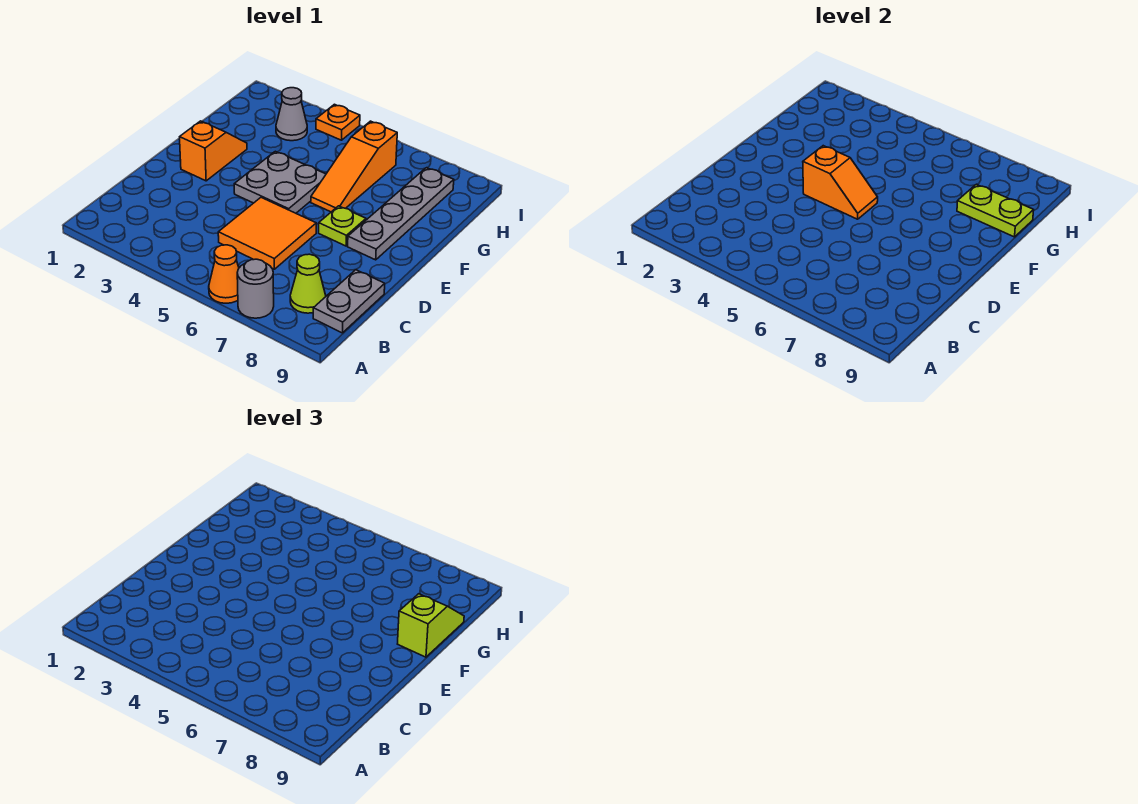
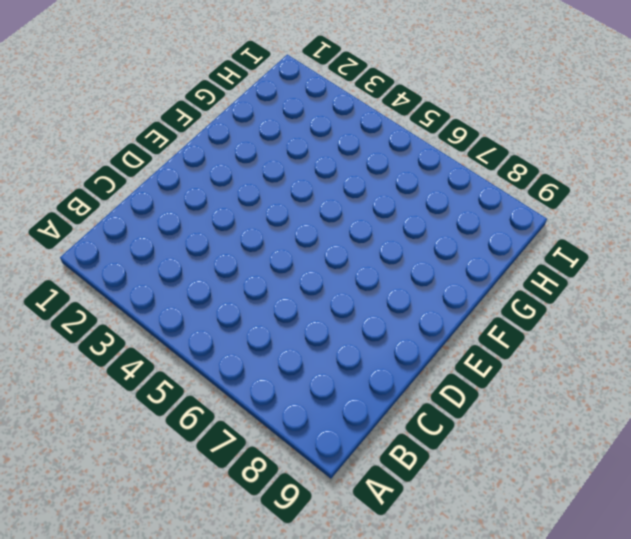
none -> orange cone A6 level 1
none -> grey round brick A7 level 1
none -> lime cone B8 level 1

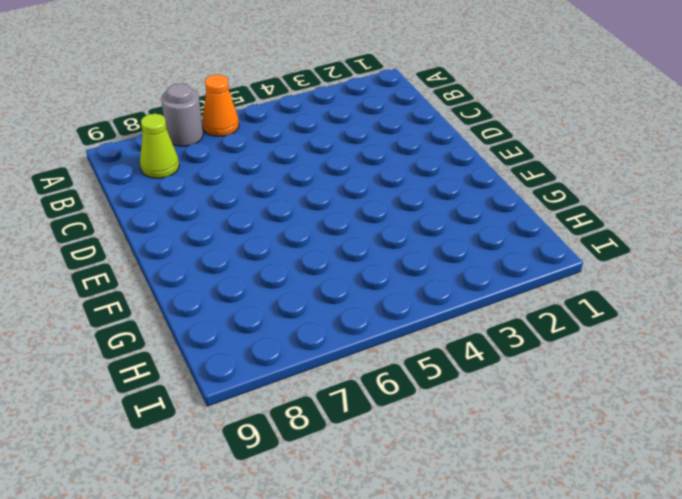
none -> grey plate B9:C9 level 1
none -> orange tile C5:D6 level 1
none -> orange slope E2:F2 level 1 top E

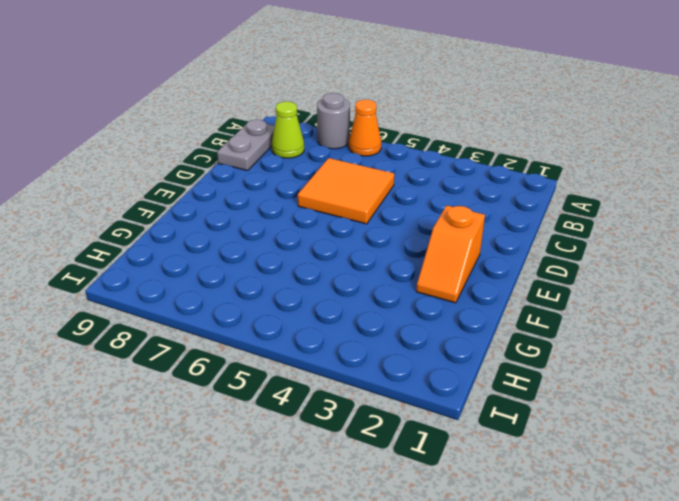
none -> grey plate E4:F5 level 1
none -> lime plate E7 level 1
none -> grey plate E8:H8 level 1

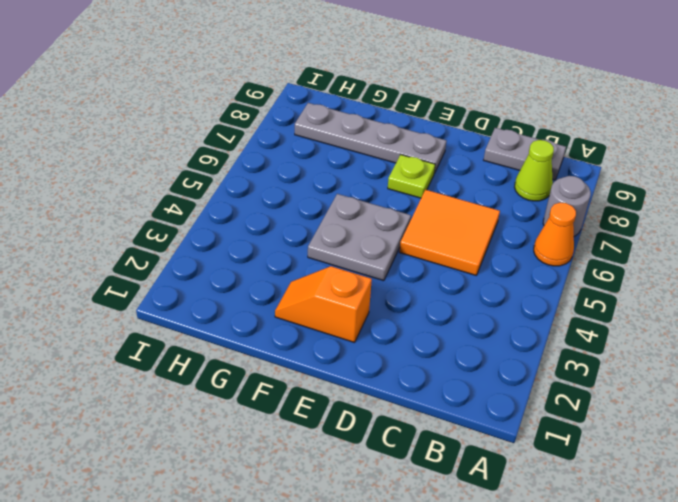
none -> orange slope F6:H6 level 1 top H
none -> grey cone H3 level 1
none -> orange plate I4 level 1

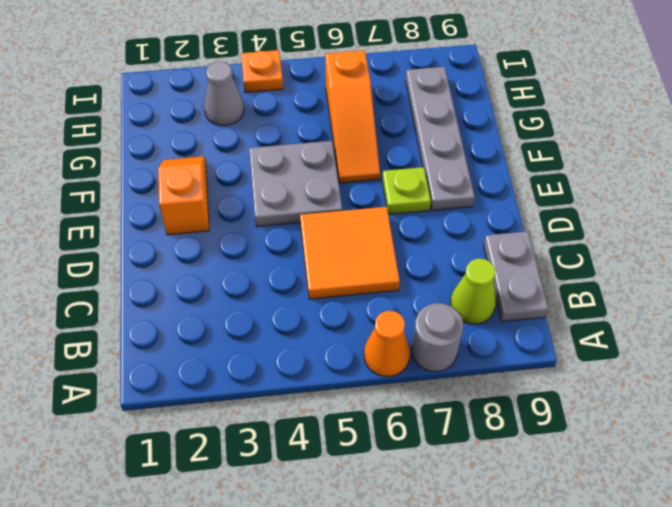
none -> orange slope E4:E5 level 2 top 4
none -> lime plate G8:G9 level 2
none -> lime slope F9:G9 level 3 top F

